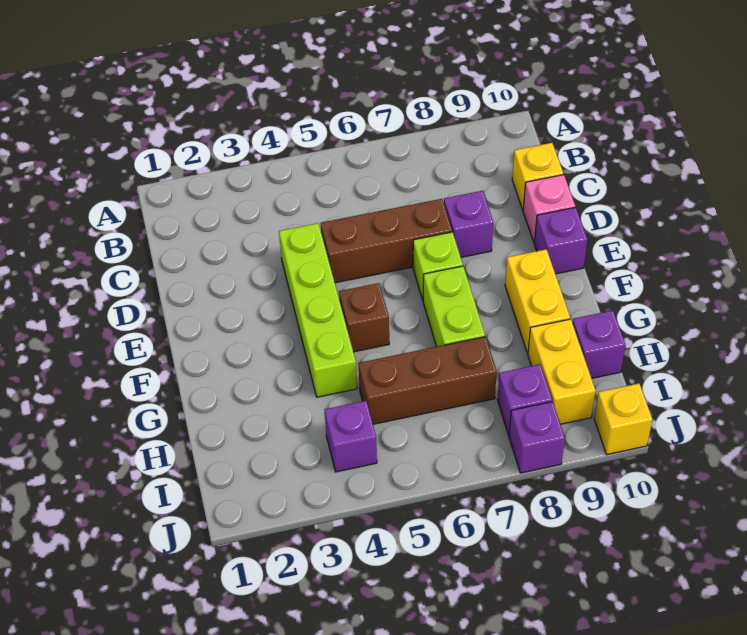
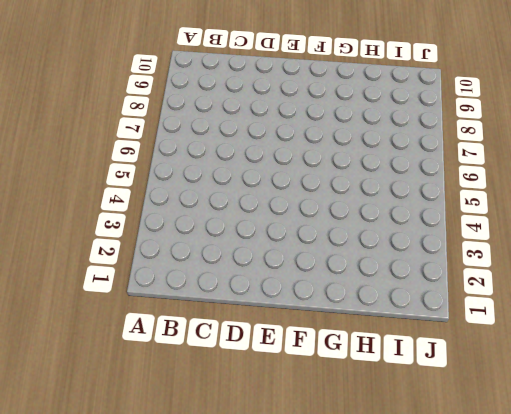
none -> yellow brick C10 level 1
none -> lime brick D4:G4 level 1
none -> brown brick D5:D7 level 1

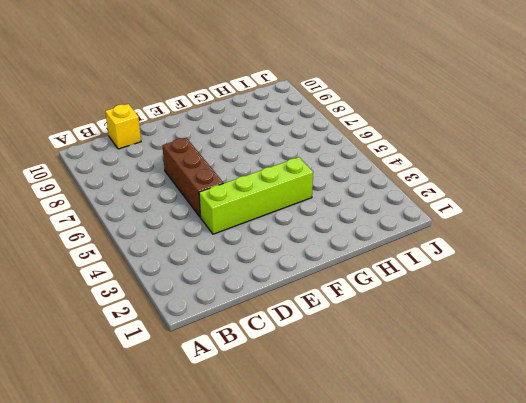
none -> purple brick D8 level 1
none -> pink brick D10 level 1
none -> lime brick E7 level 1

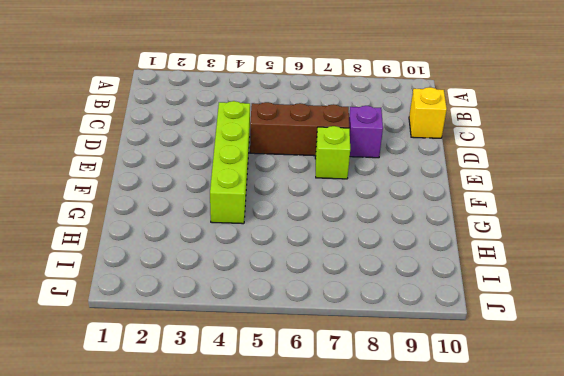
none -> pink brick D10 level 1
none -> purple brick E10 level 1
none -> brown brick F5 level 1

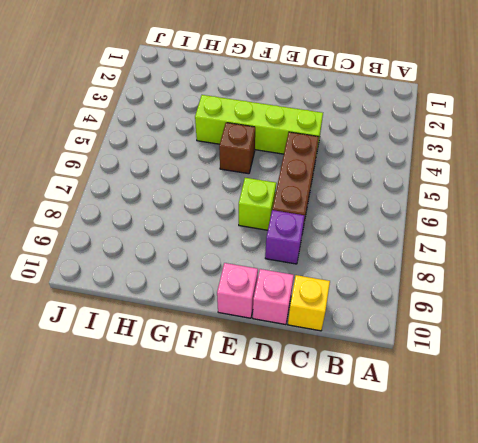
pink brick E10 level 1 -> purple brick E10 level 1
none -> lime brick F7:G7 level 1
none -> yellow brick F9:G9 level 1
none -> brown brick H5:H7 level 1

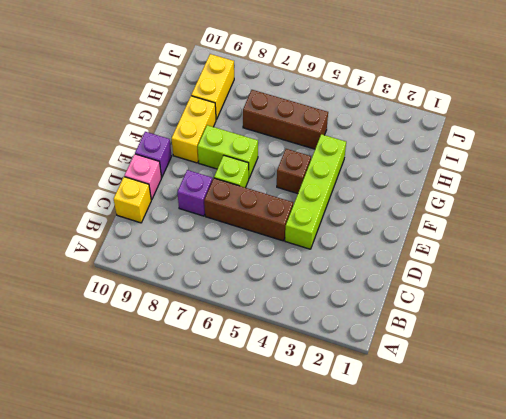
lime brick F7:F8 level 1 -> lime brick F7:G7 level 1
none -> purple brick H10 level 1
none -> purple brick I4 level 1
none -> purple brick I8 level 1

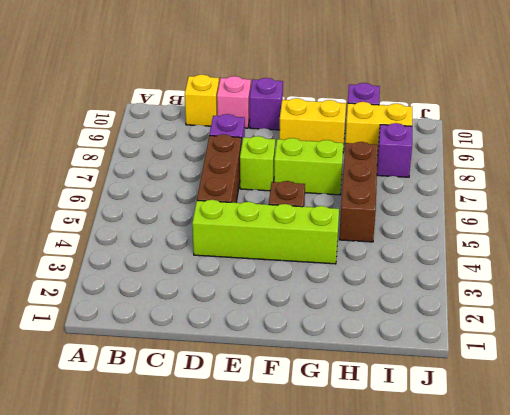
none -> purple brick I4 level 1
none -> purple brick J8 level 1
none -> yellow brick J10 level 1

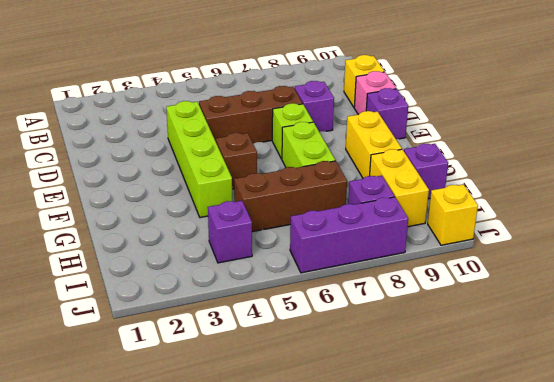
purple brick J6:J8 level 1 -> purple brick J8 level 1

